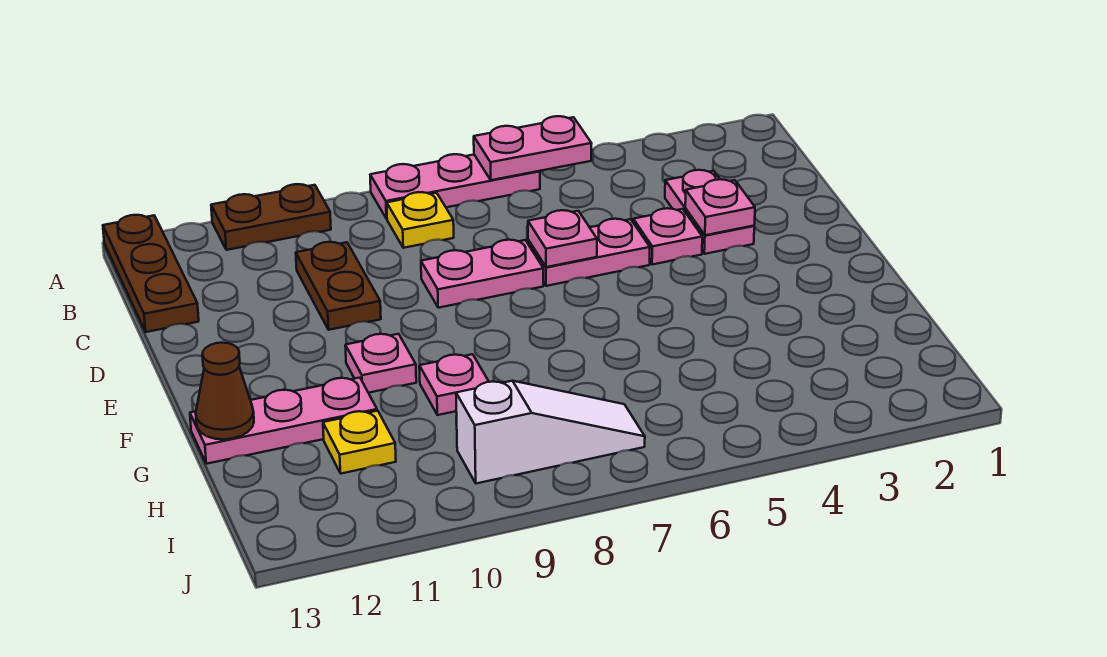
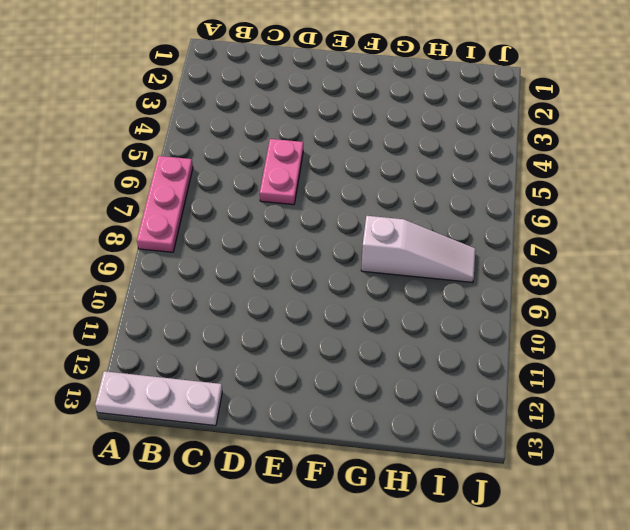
white plate A13:C13 level 1 -> brown plate A13:C13 level 1
white slope G8:I8 level 1 top G -> white slope I7:I9 level 1 top 9
none -> brown plate A10:A11 level 1
none -> yellow plate B8 level 1
none -> pink plate C3:D3 level 1

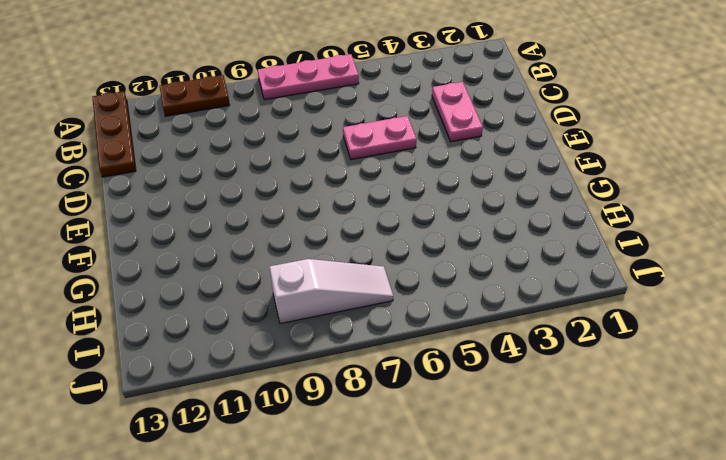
none -> yellow plate B8 level 1
none -> brown plate C10:D10 level 1
none -> pink plate D4 level 1

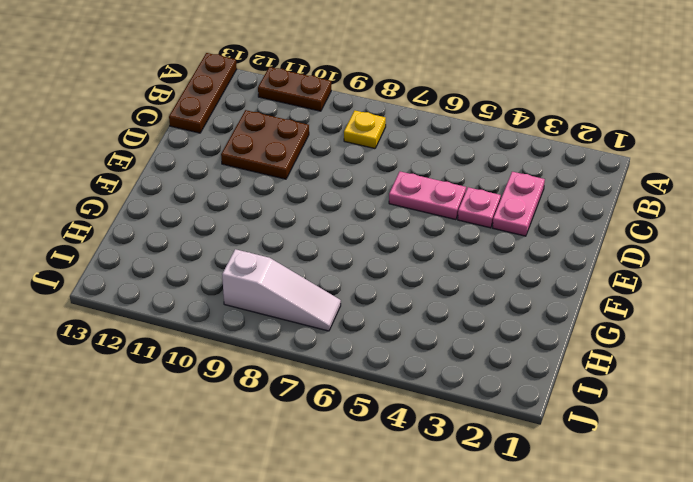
brown plate C10:D11 level 1 -> brown plate C10:D10 level 1
none -> pink plate A6:A8 level 1
none -> pink plate D7:D8 level 1
none -> pink plate F10 level 1

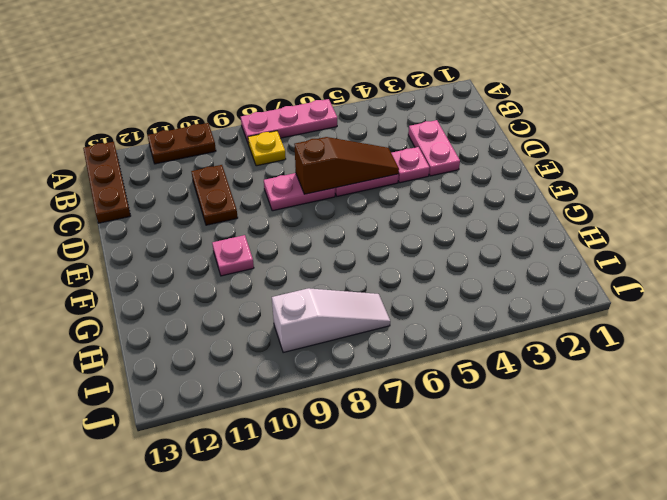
brown slope D5:D7 level 2 top 7 -> pink plate D6 level 2
none -> pink plate G9 level 1
none -> pink plate G11:G13 level 1
none -> yellow plate H11 level 1

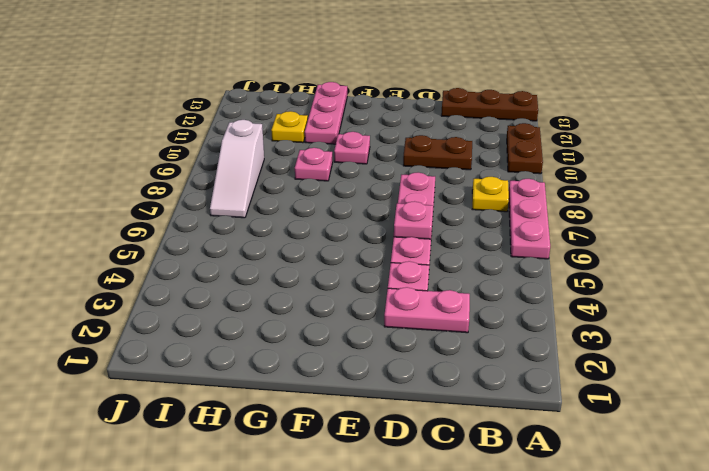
none -> pink plate A5:A6 level 2
none -> pink plate D3 level 2
none -> brown cone G13 level 2

